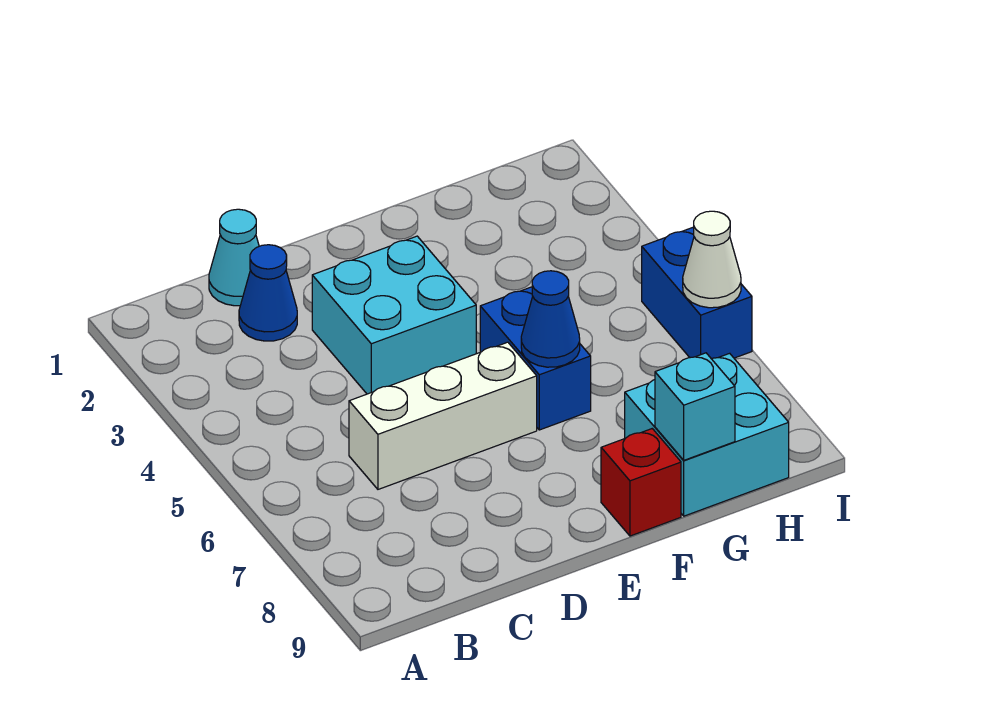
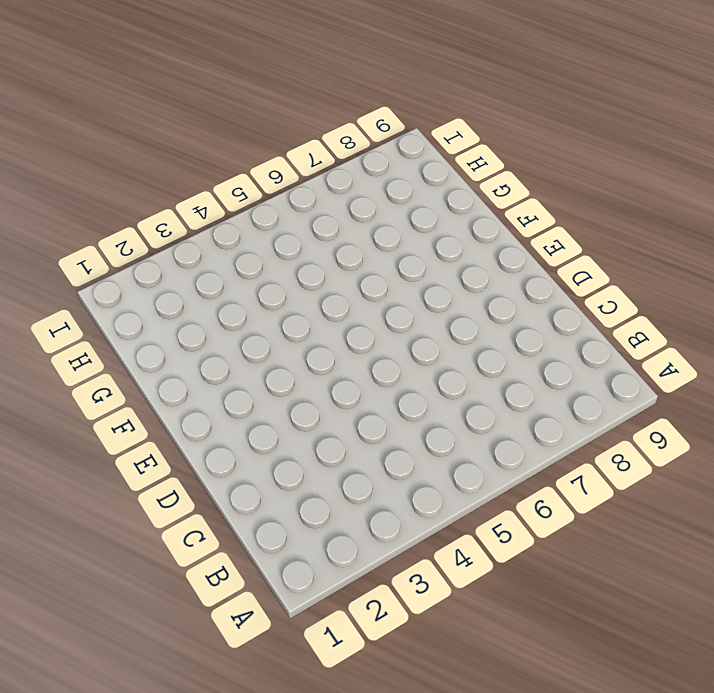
none -> cyan cone C1 level 1
none -> blue cone C2 level 1

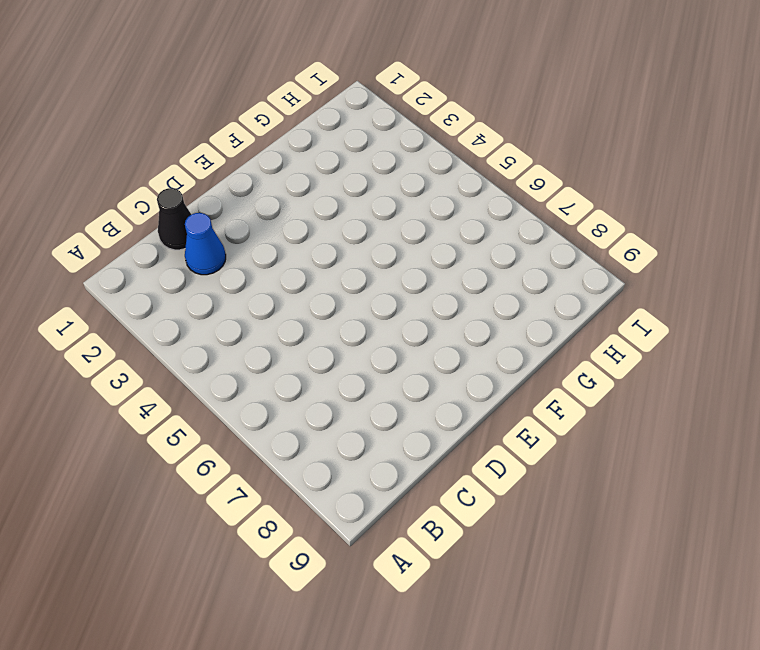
black cone C1 level 1 -> cyan cone C1 level 1
none -> white brick C6:E6 level 1
none -> cyan brick D3:E4 level 1

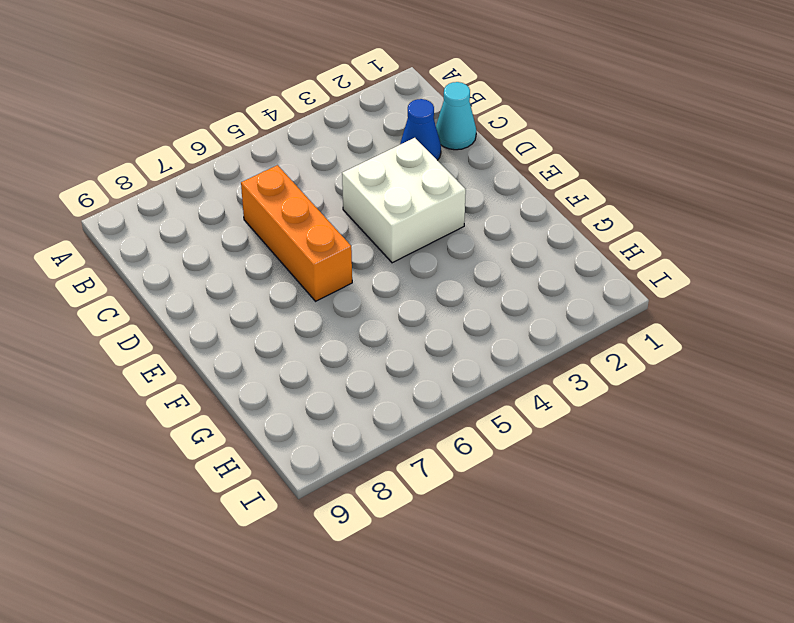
orange brick C6:E6 level 1 -> white brick C6:E6 level 1
white brick D3:E4 level 1 -> cyan brick D3:E4 level 1
none -> blue brick F5:F6 level 1
none -> red brick F9 level 1

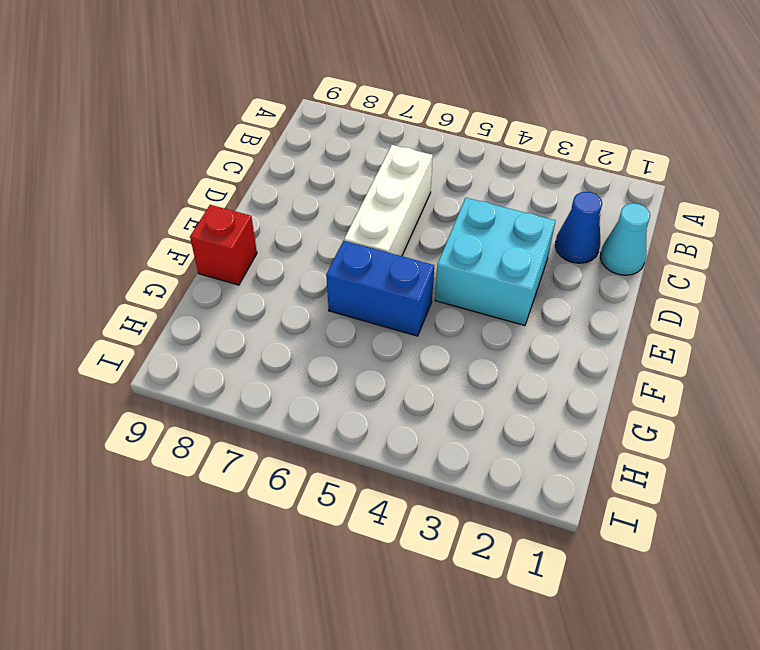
none -> cyan brick G8:H9 level 1
none -> blue brick I5:I6 level 1

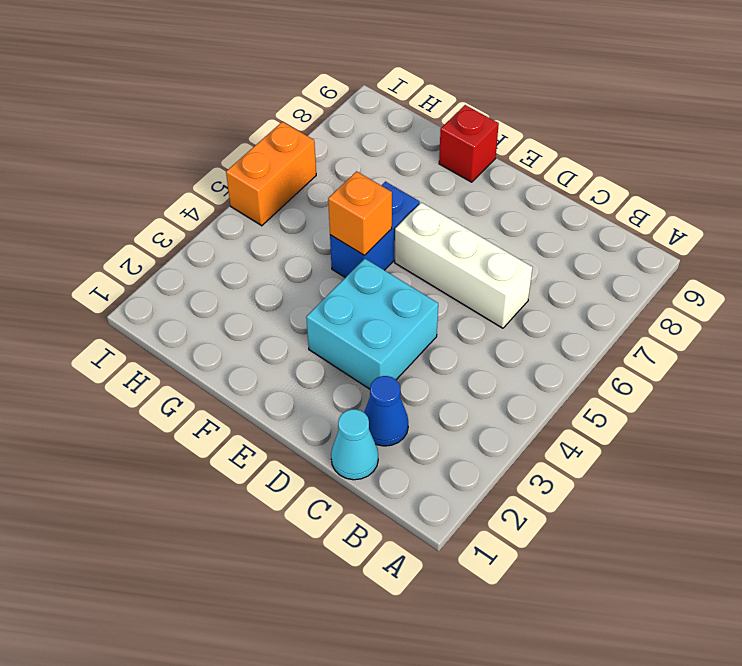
orange brick F5 level 2 -> none
orange brick I5:I6 level 1 -> blue brick I5:I6 level 1
none -> cyan brick G8:H9 level 1
none -> blue cone F6 level 2

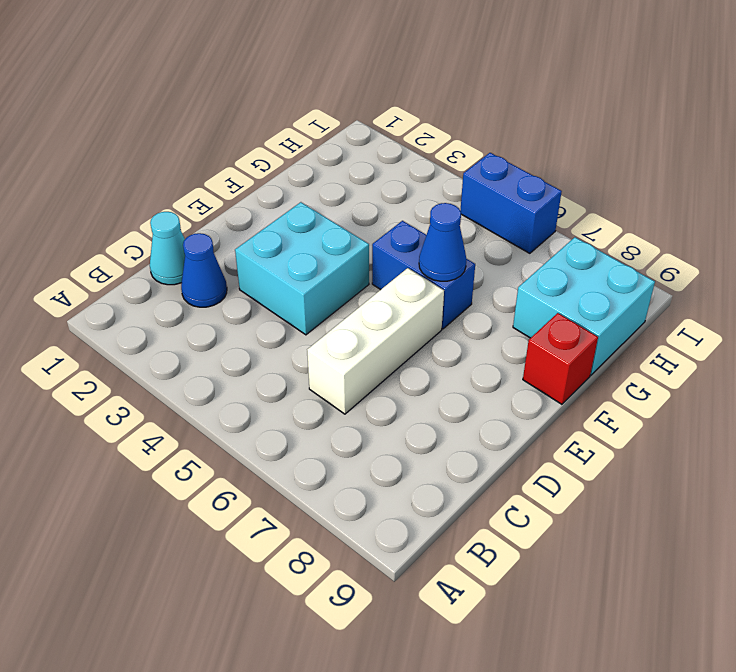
none -> cyan brick G9 level 2
none -> white cone I6 level 2

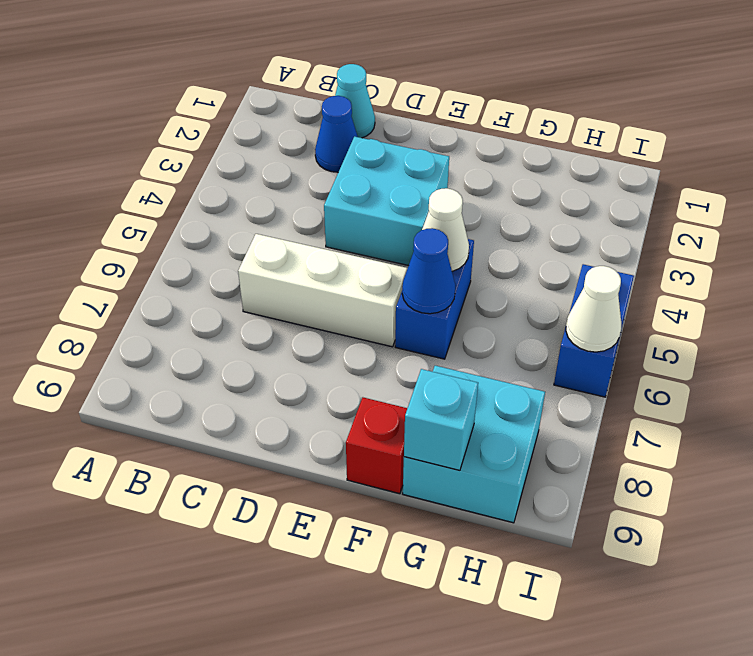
white cone F5 level 2 -> none

